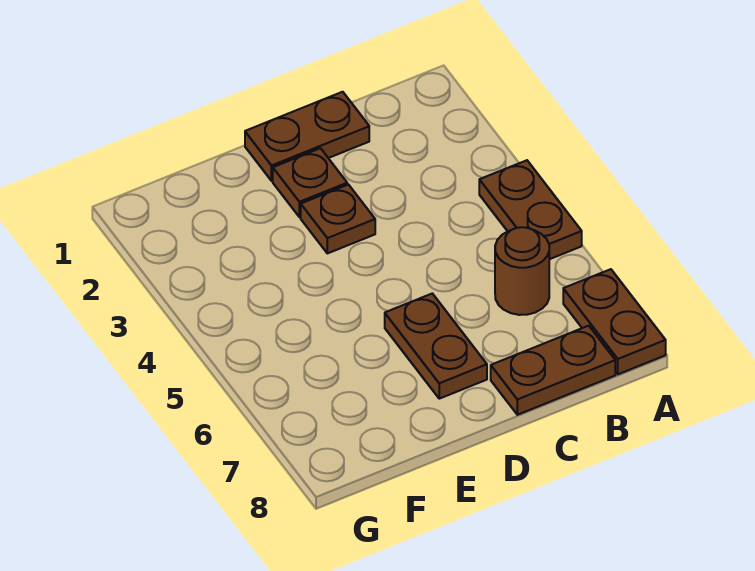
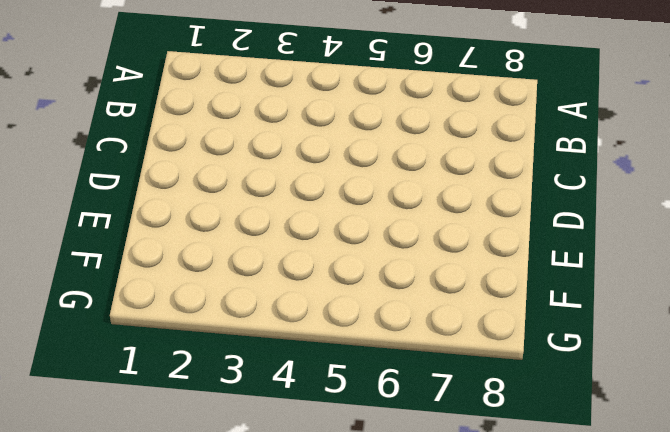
none -> brown plate A4:A5 level 1
none -> brown plate A7:A8 level 1

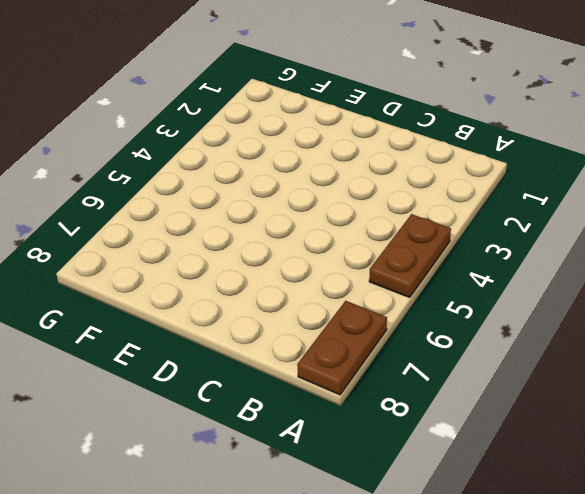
none -> brown round brick B6 level 1
none -> brown plate B8:C8 level 1

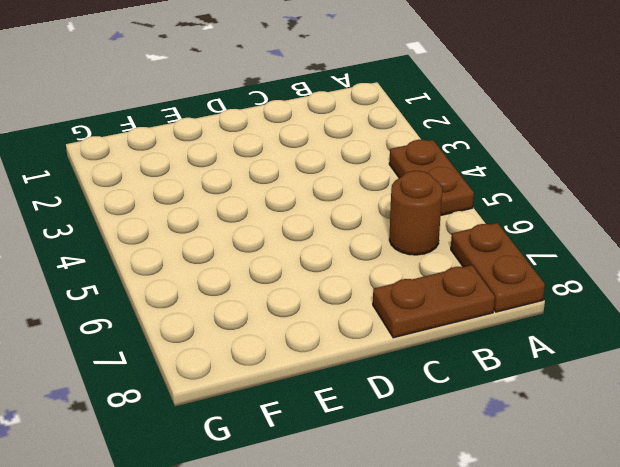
none -> brown plate C1:D1 level 1
none -> brown plate D2 level 1

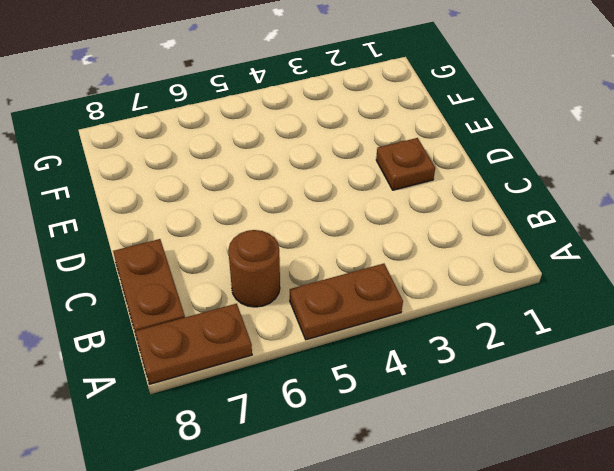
none -> brown plate C1:D1 level 1
none -> brown plate D3 level 1

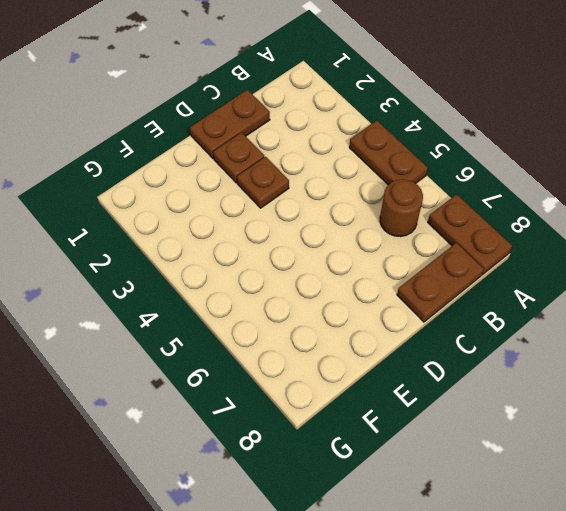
none -> brown plate D6:D7 level 1

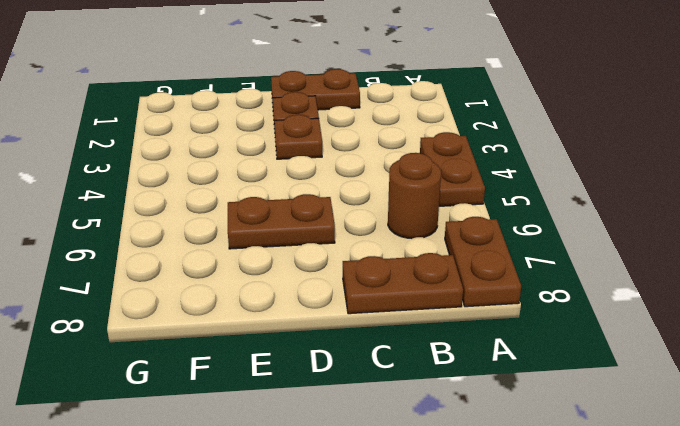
brown plate D6:E6 level 1 -> brown plate D6:D7 level 1

